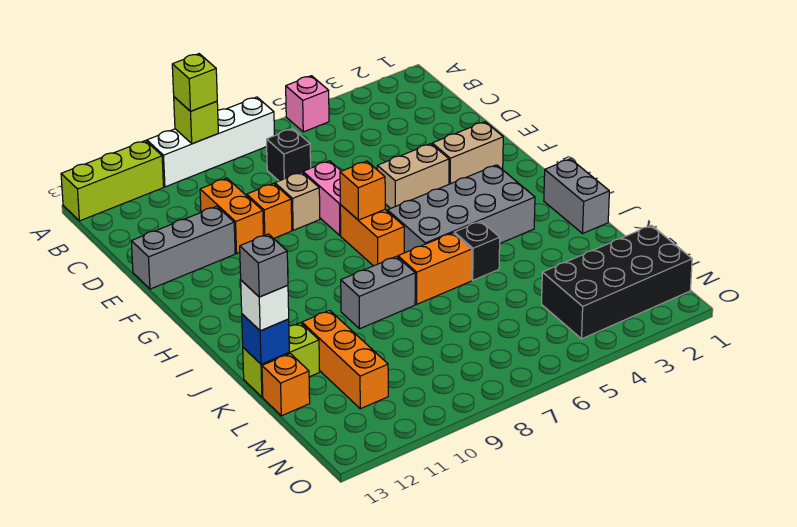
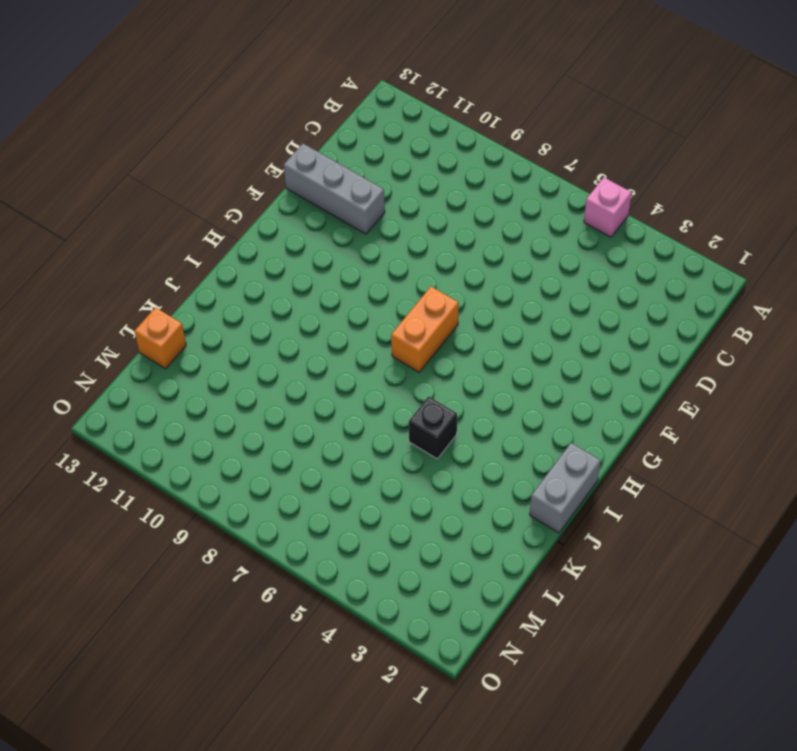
none -> white brick A7:A10 level 1
none -> lime brick A11:A13 level 1
none -> black brick C7 level 1

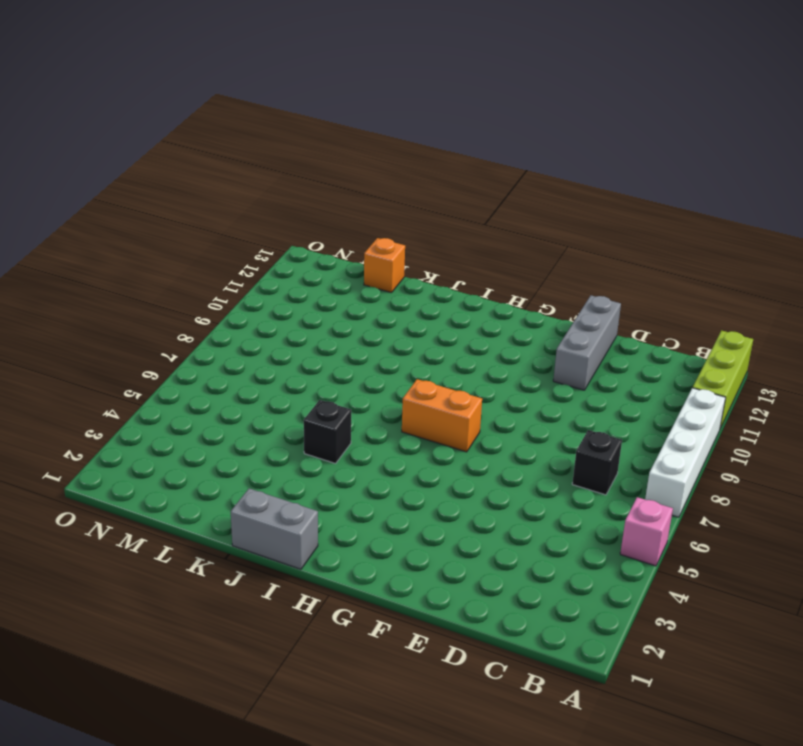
none -> orange brick D10:E10 level 1
none -> pink brick E7:F7 level 1
none -> tan brick E8 level 1

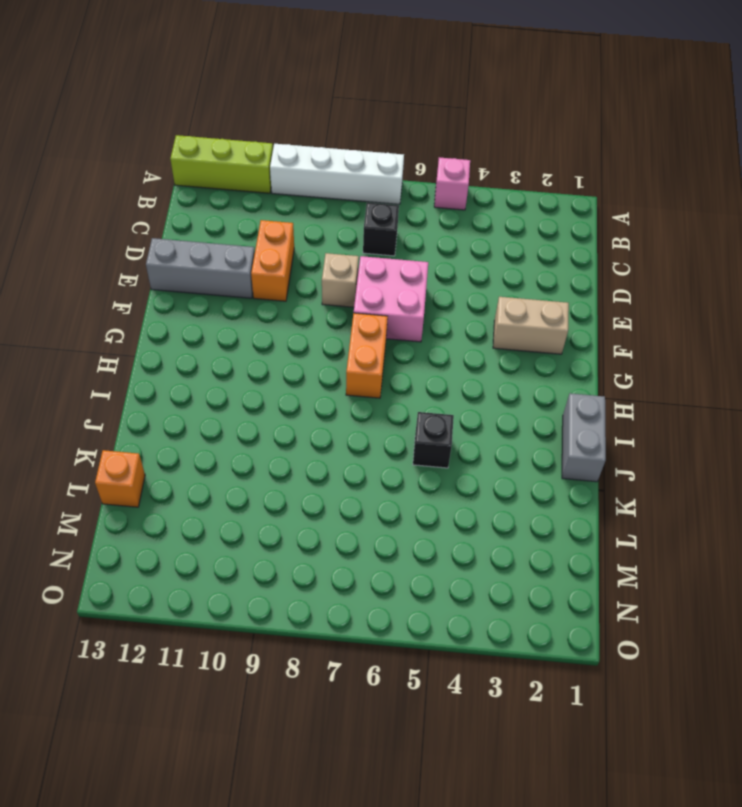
pink brick E6:F7 level 1 -> pink brick E7:F7 level 1
none -> orange brick E9 level 1
none -> tan brick F4:F5 level 1
none -> grey brick H3:I6 level 1

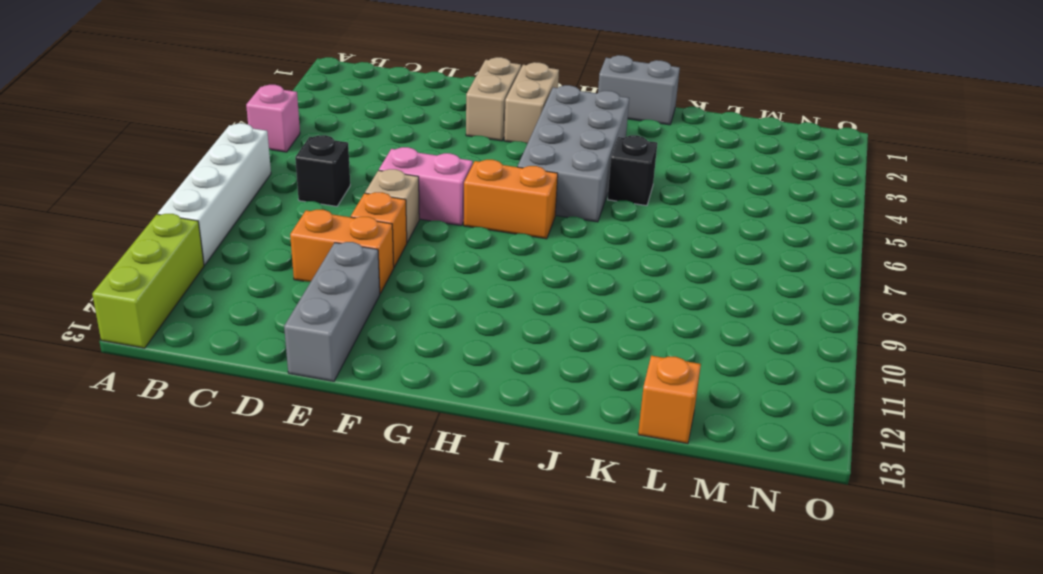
tan brick G2:G3 level 1 -> tan brick F4:F5 level 1
none -> orange brick J6:J7 level 1
none -> grey brick J8:J9 level 1
none -> orange brick K11:M11 level 1

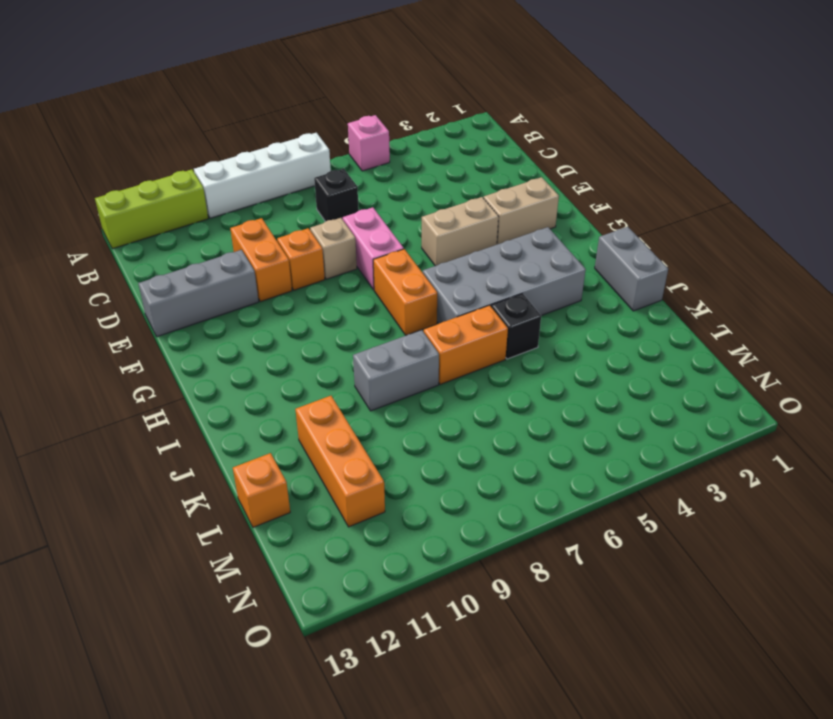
none -> lime brick K12:K13 level 1
none -> black brick M1:N4 level 1
none -> lime brick A9 level 2

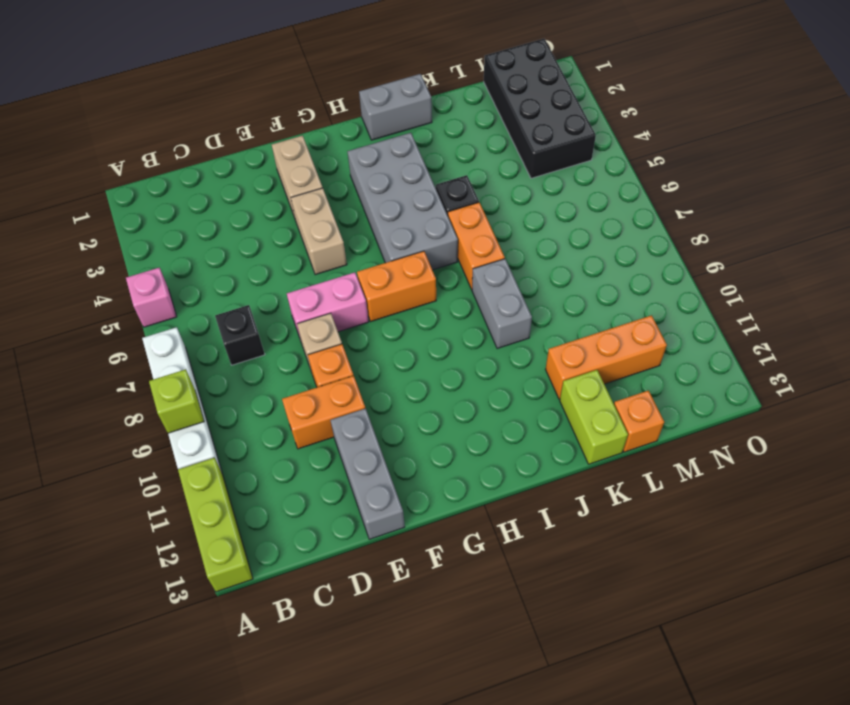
none -> orange brick G7 level 2
none -> blue brick K13 level 2
none -> lime brick A9 level 3

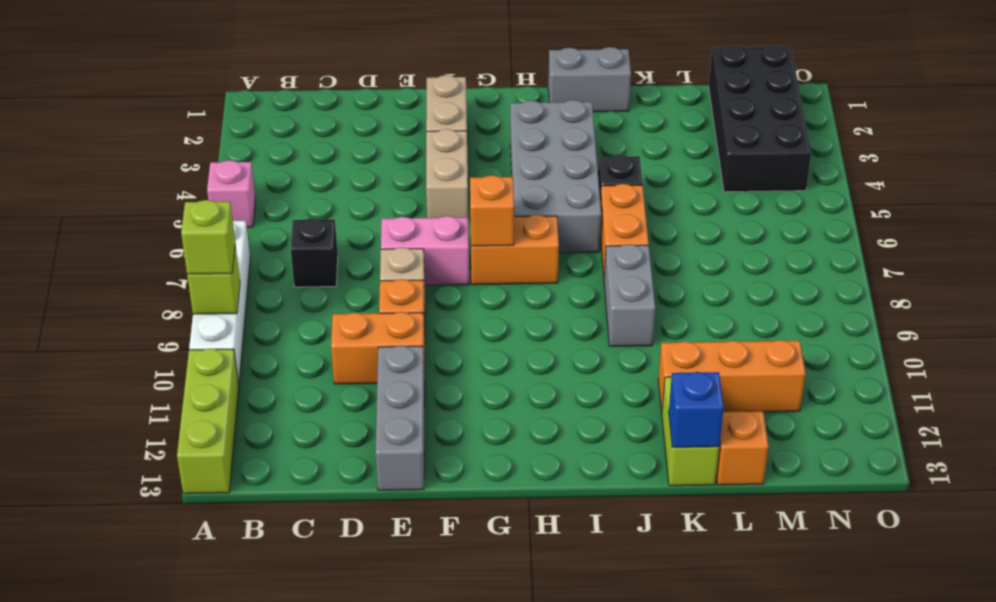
none -> white brick K13 level 3
none -> grey brick K13 level 4

